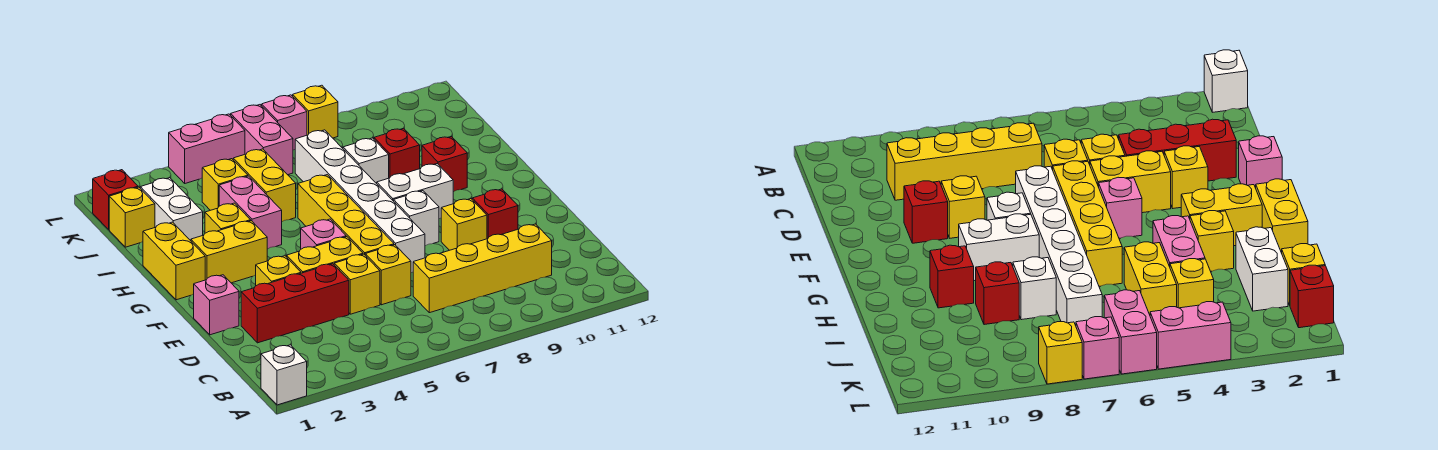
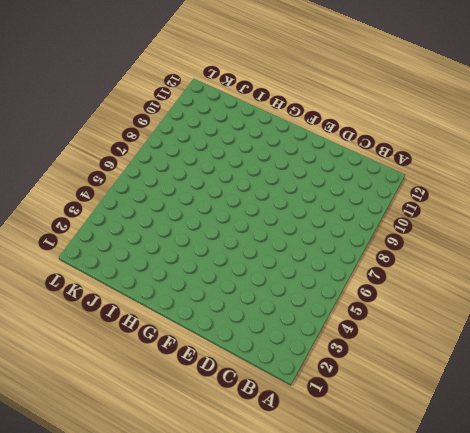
none -> white brick A1 level 1
none -> yellow brick C7:C10 level 1
none -> red brick D2:D4 level 1
none -> yellow brick D5 level 1

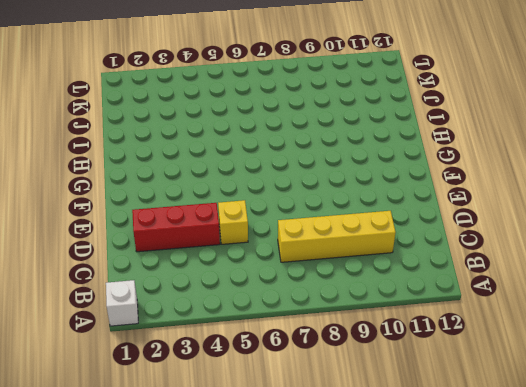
none -> yellow brick D6 level 1
none -> pink brick E1 level 1
none -> yellow brick E3 level 1
none -> yellow brick E4:E5 level 1

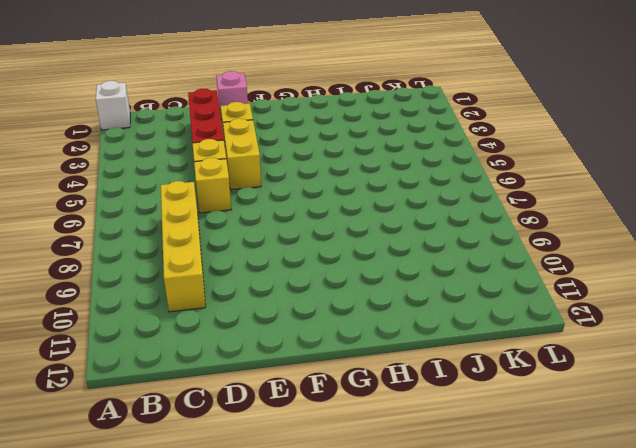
none -> yellow brick E6:H6 level 1
none -> white brick E7:J7 level 1
none -> yellow brick E9 level 1
none -> red brick E10 level 1

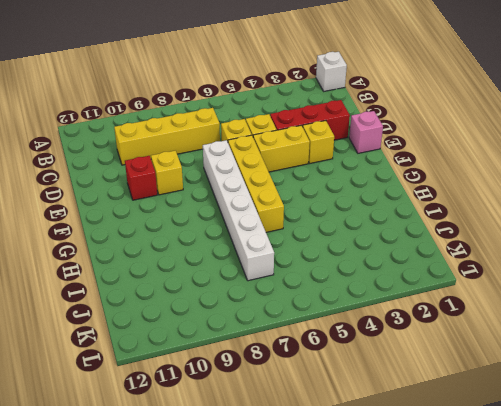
none -> pink brick F5 level 1
none -> white brick F8 level 1
none -> yellow brick G1:H1 level 1
none -> yellow brick G2:G3 level 1

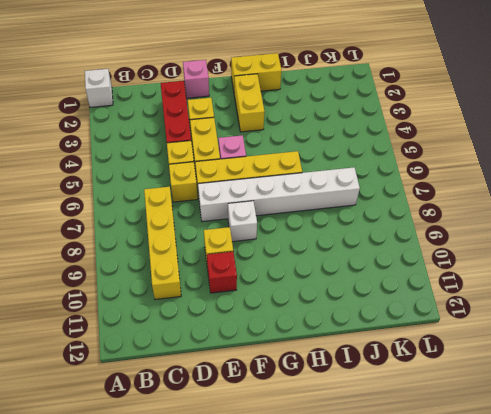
none -> white brick G8:G9 level 1
none -> yellow brick H3 level 1
none -> pink brick H4:I4 level 1
none -> red brick H10 level 1

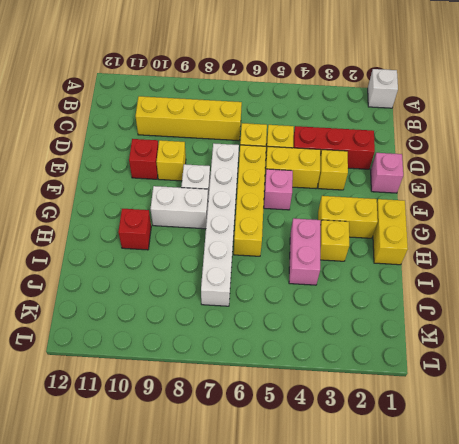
none -> white brick I2:J2 level 1
none -> yellow brick I5:J5 level 1
none -> white brick I8 level 1
none -> red brick I9 level 1

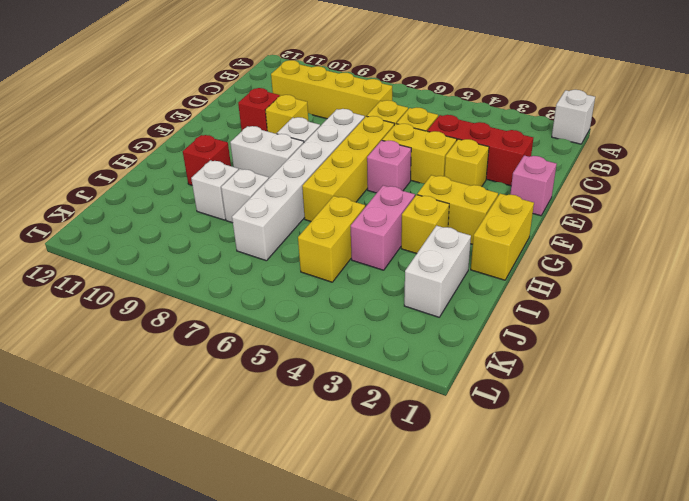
white brick I9 level 1 -> red brick I9 level 1
none -> yellow brick J1 level 1
none -> yellow brick J4 level 1
none -> red brick K1 level 1
none -> pink brick K6:L6 level 1

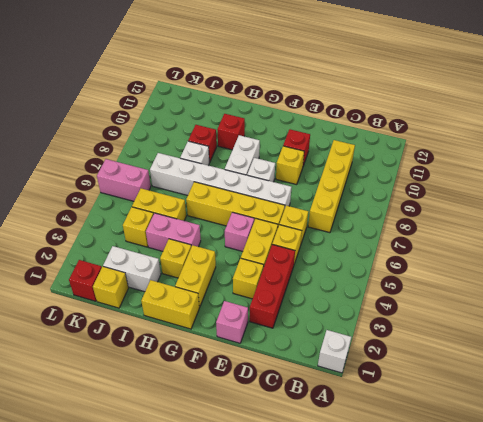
none -> pink brick L4:L5 level 1
none -> pink brick L7 level 1
none -> yellow brick L8 level 1

